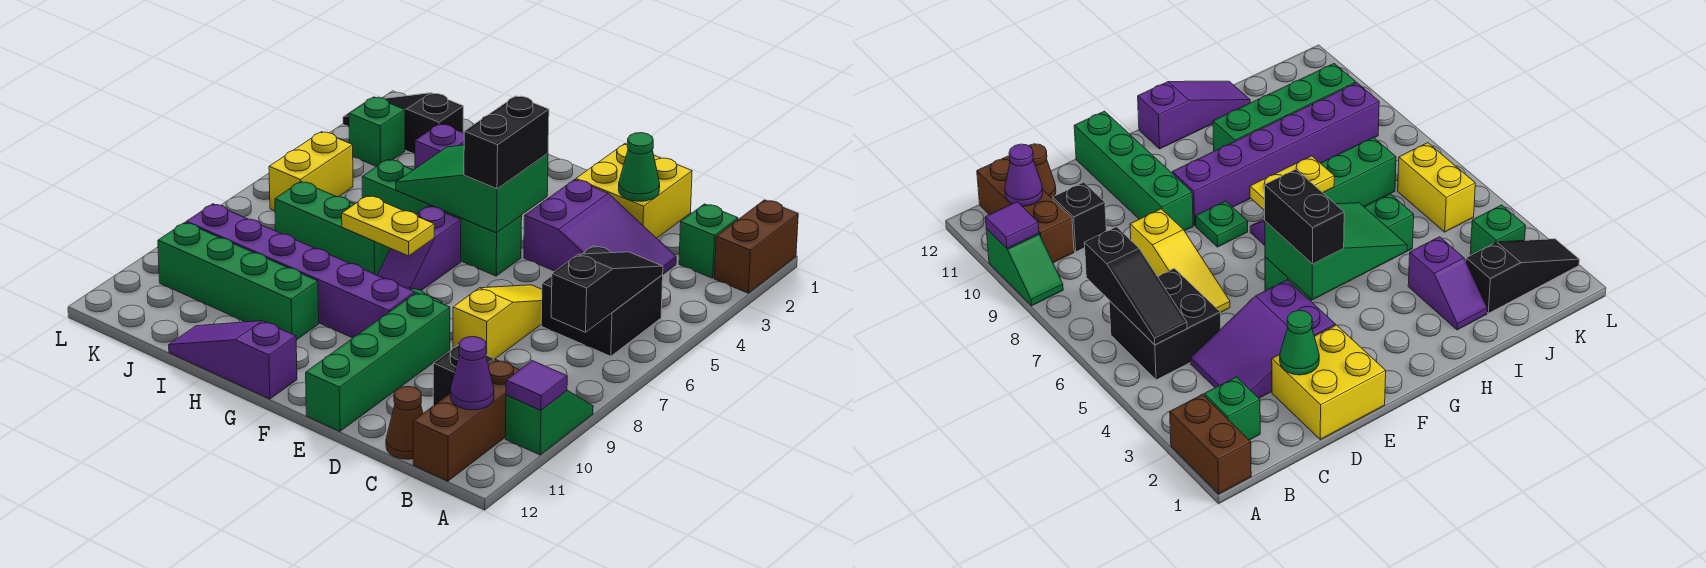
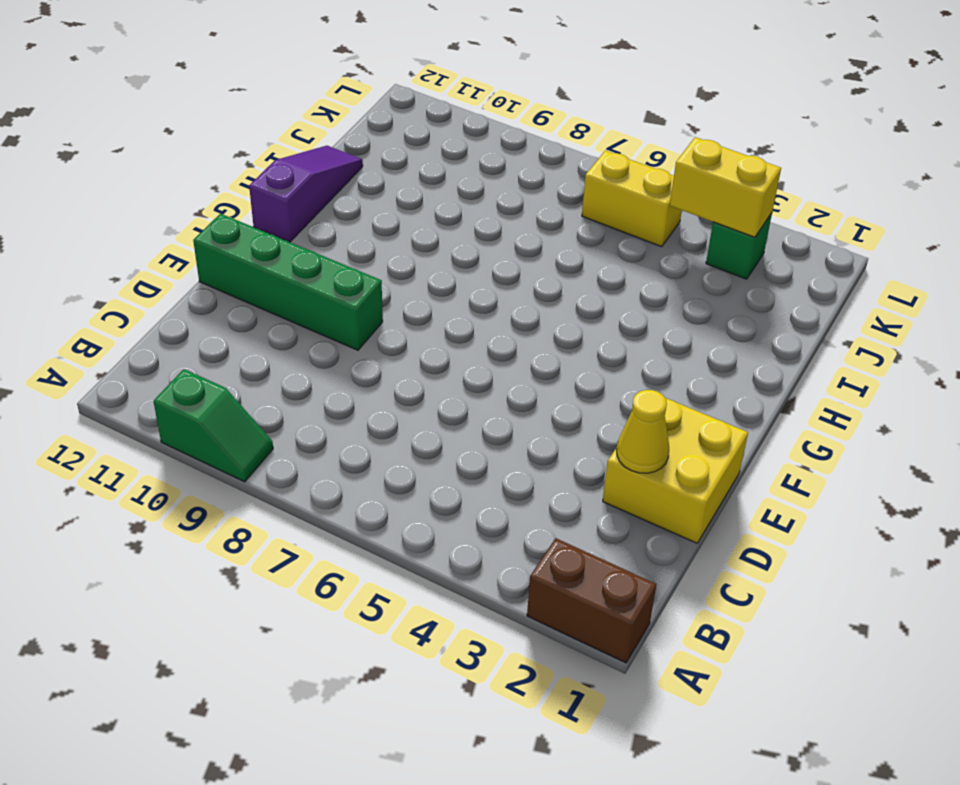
yellow cone D2 level 2 -> green cone D2 level 2
yellow brick K3:K4 level 2 -> none
none -> green brick B2 level 1
none -> black brick B5:C6 level 1
none -> brown brick B10:B12 level 1

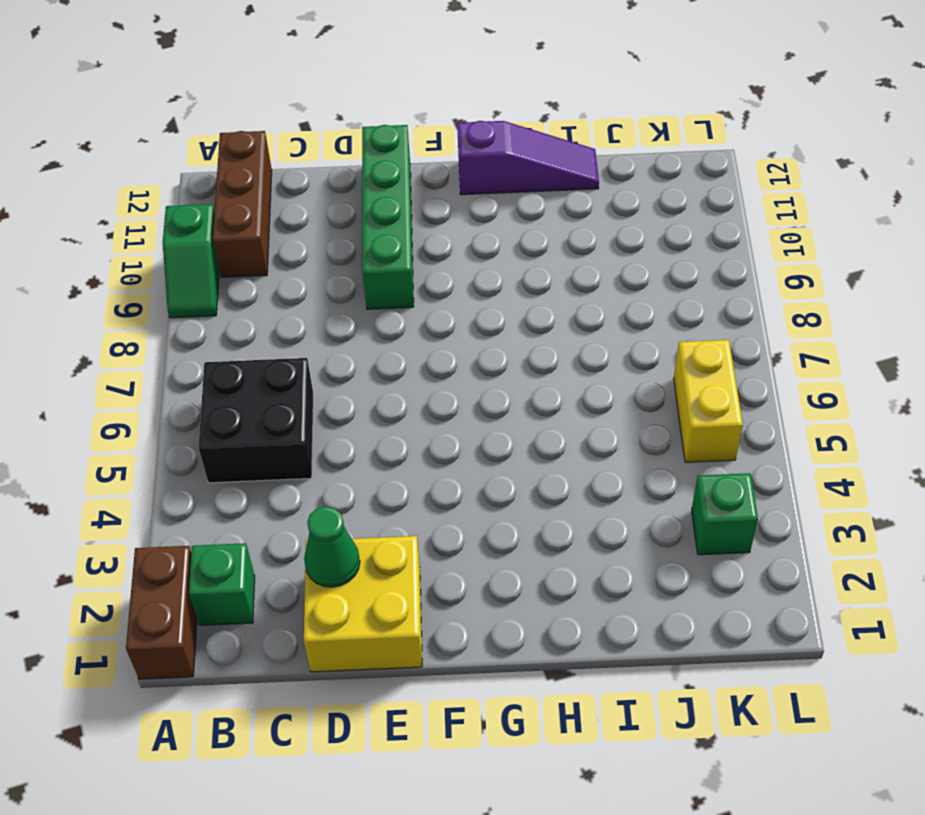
none -> purple slope C3:E4 level 1 top E
none -> black brick C10 level 1
none -> brown cone C12 level 1

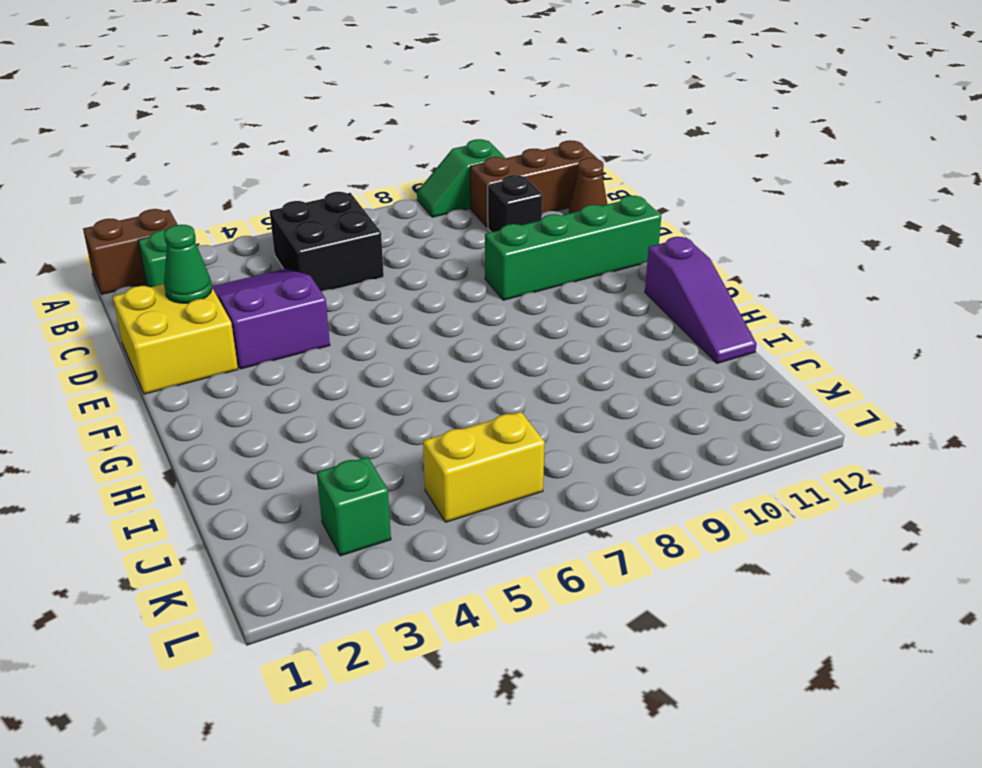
none -> yellow slope D6:D8 level 1 top 8
none -> green brick F5:I5 level 1
none -> green plate F8 level 1

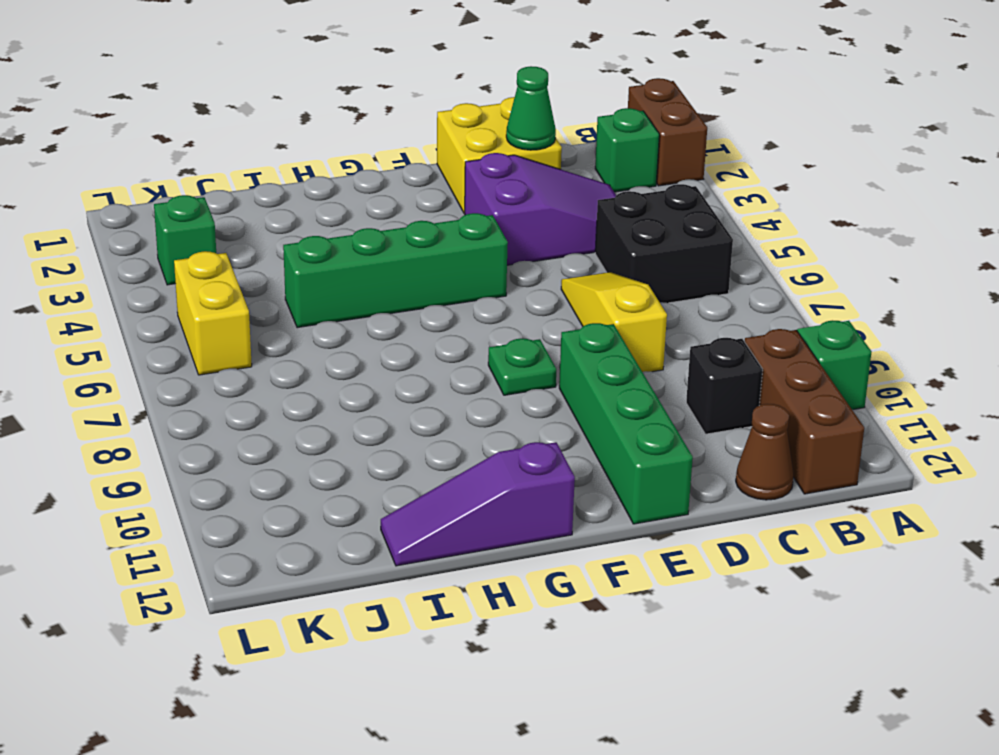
none -> purple brick F9:K9 level 1
none -> purple slope G6:G7 level 1 top 6
none -> green brick H7:J7 level 1

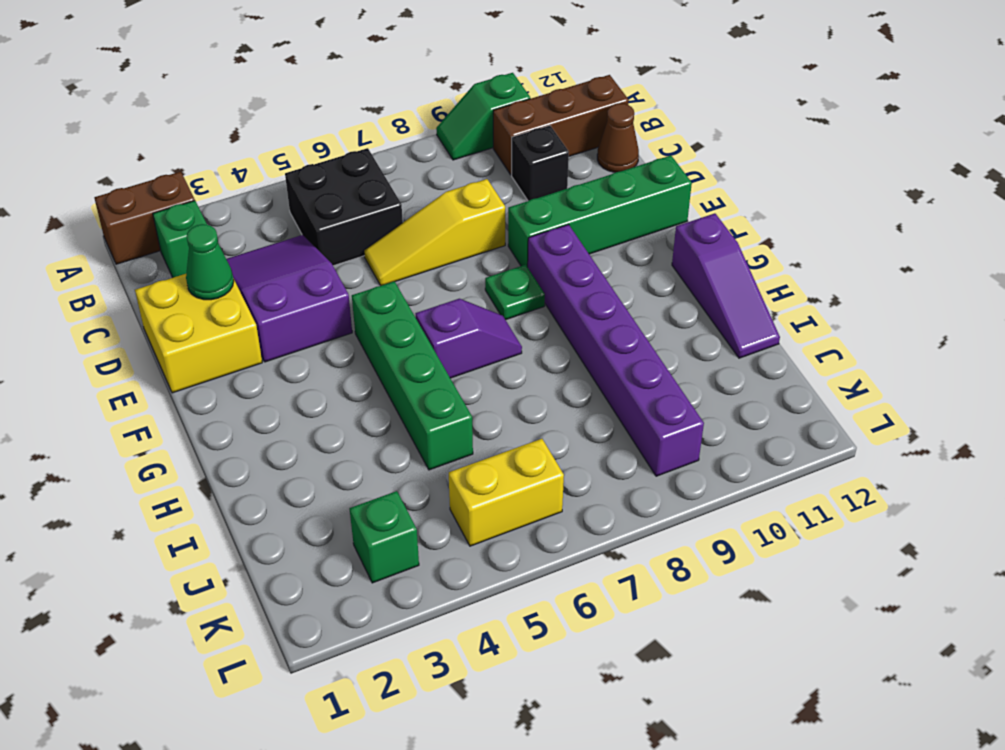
none -> green brick H7:J7 level 1
none -> green brick H10:K10 level 1
none -> purple slope I2:I3 level 1 top 3

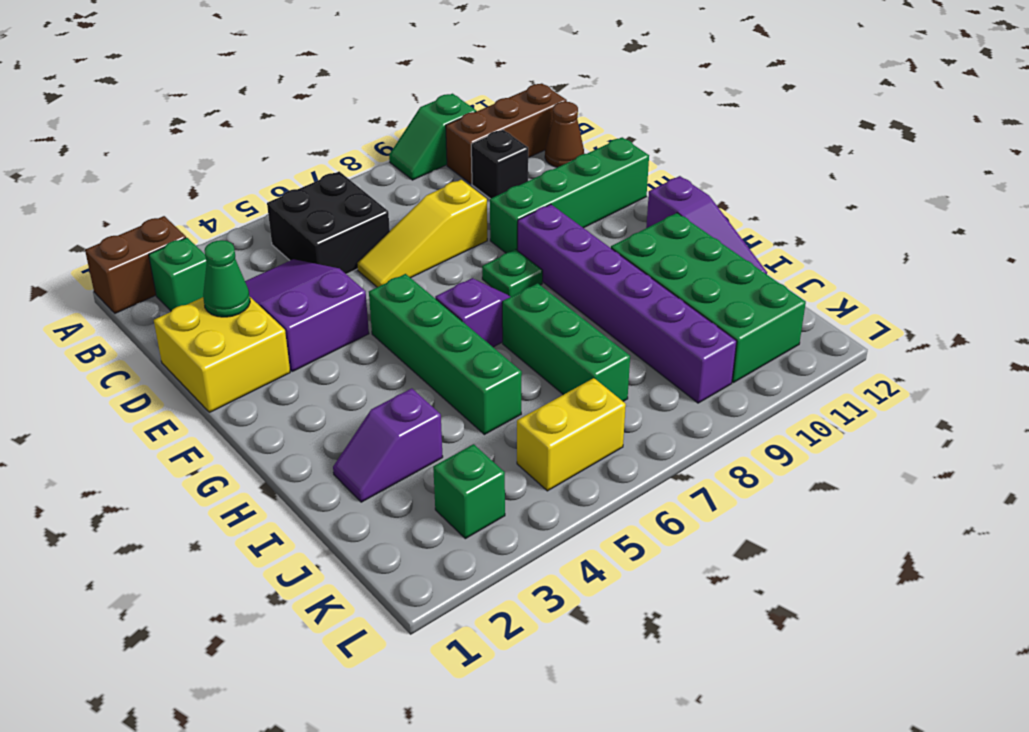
green brick H10:K11 level 1 -> green brick H10:K10 level 1
none -> black slope J2:L2 level 1 top J
none -> purple tile A10 level 2
none -> black slope B5:B7 level 2 top 7

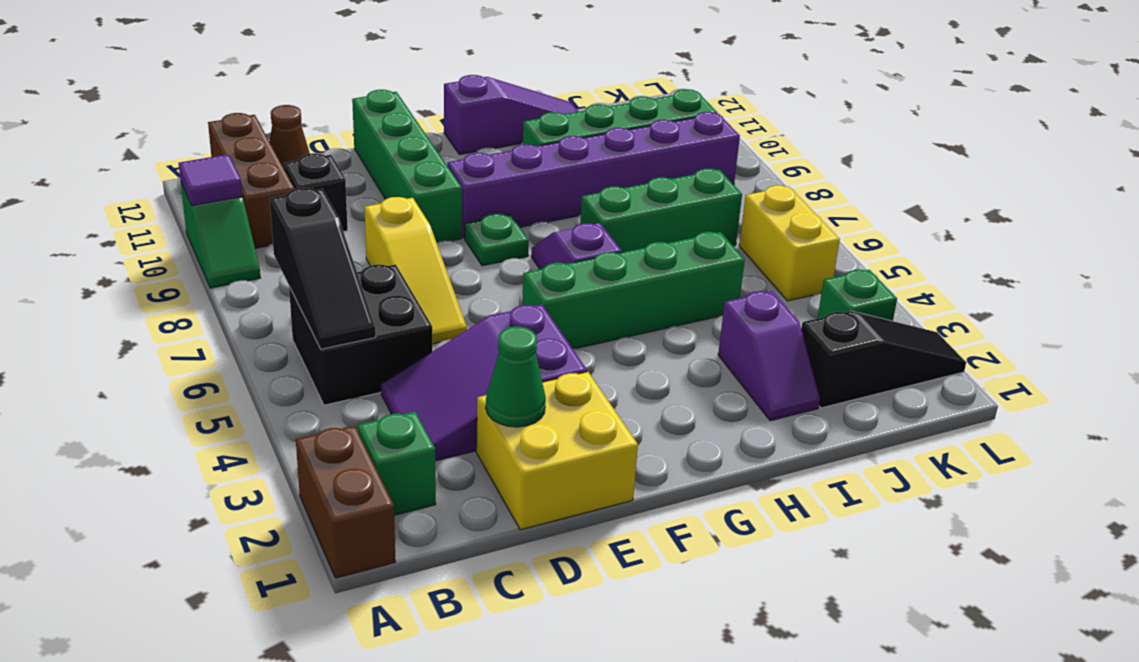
none -> purple cone B11 level 2
none -> green slope F4:H5 level 2 top F
none -> yellow plate G7:H7 level 2

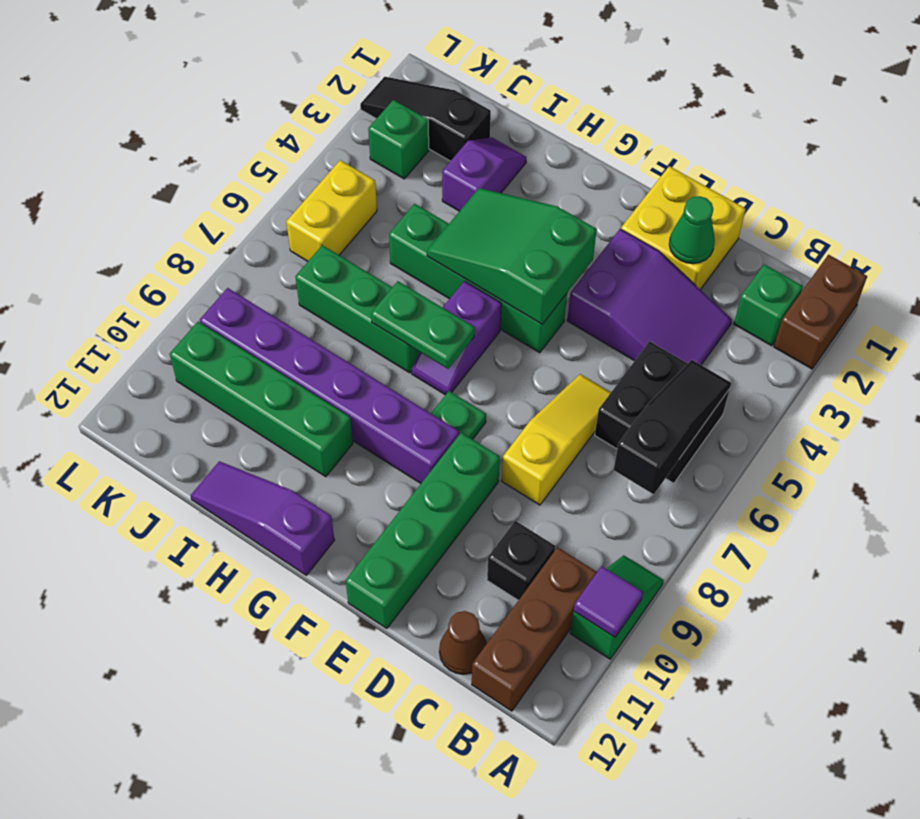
green plate G7:H7 level 2 -> yellow plate G7:H7 level 2
none -> purple cone B11 level 2
none -> black brick F4:F5 level 3

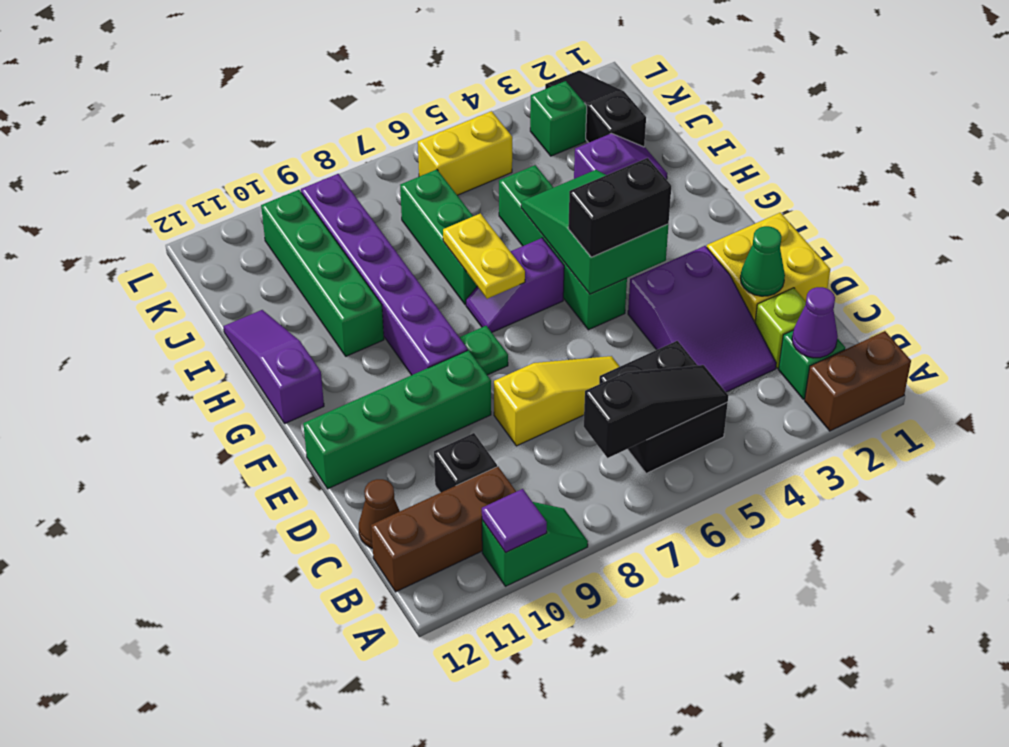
purple cone B2 level 2 -> purple cone B11 level 2
lime brick C2 level 1 -> none

